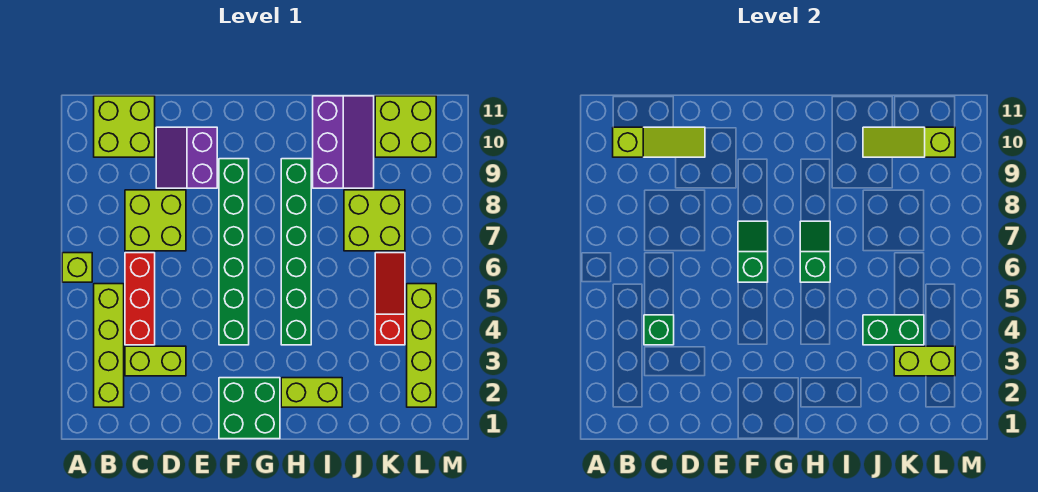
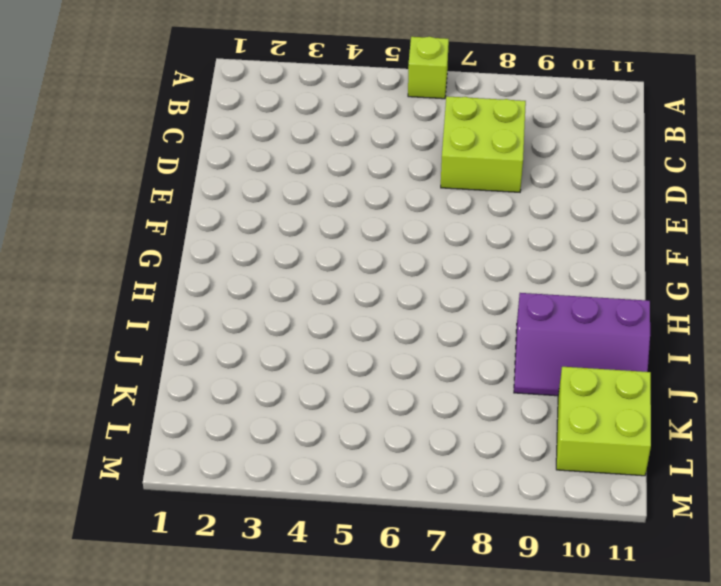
none -> lime brick B2:B5 level 1
none -> lime brick B10:C11 level 1
none -> lime brick C3:D3 level 1

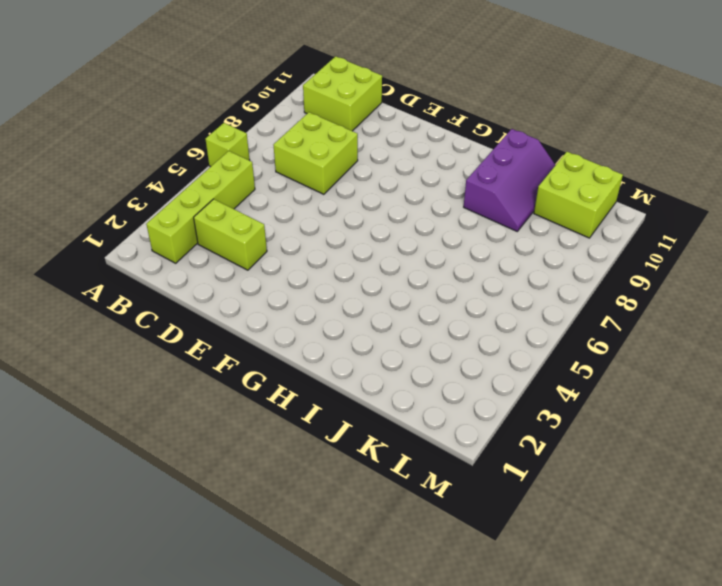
none -> red brick C4:C6 level 1
none -> purple slope D9:E10 level 1 top E
none -> green brick F1:G2 level 1

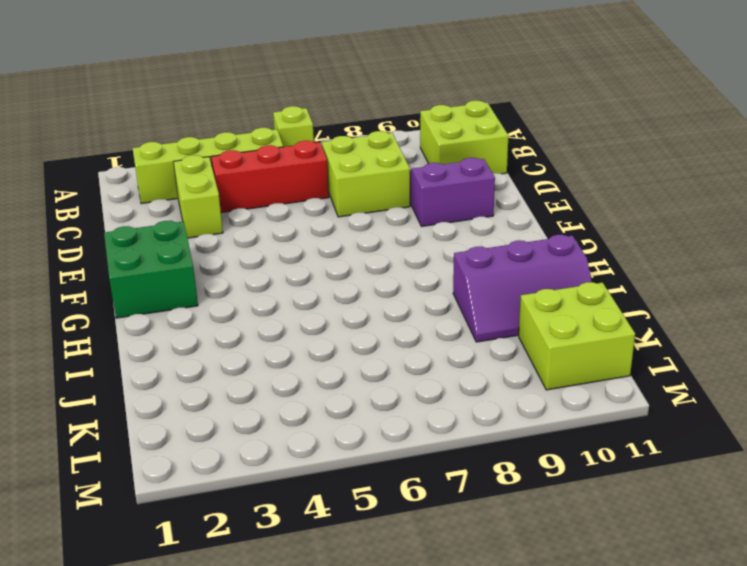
none -> green brick F4:F9 level 1
none -> lime brick H2:I2 level 1
none -> green brick H4:H9 level 1

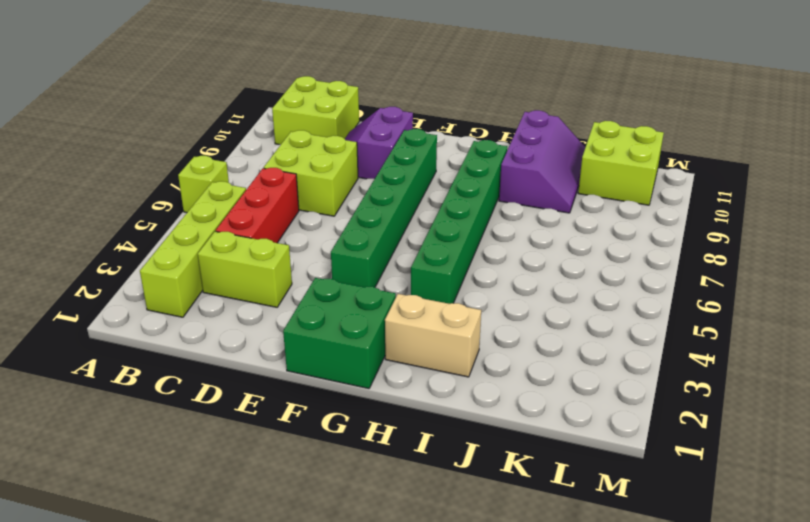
tan brick H2:I2 level 1 -> lime brick H2:I2 level 1
none -> lime brick J7:K8 level 1
none -> red slope K4:K6 level 1 top 4
none -> lime brick L2:L5 level 1

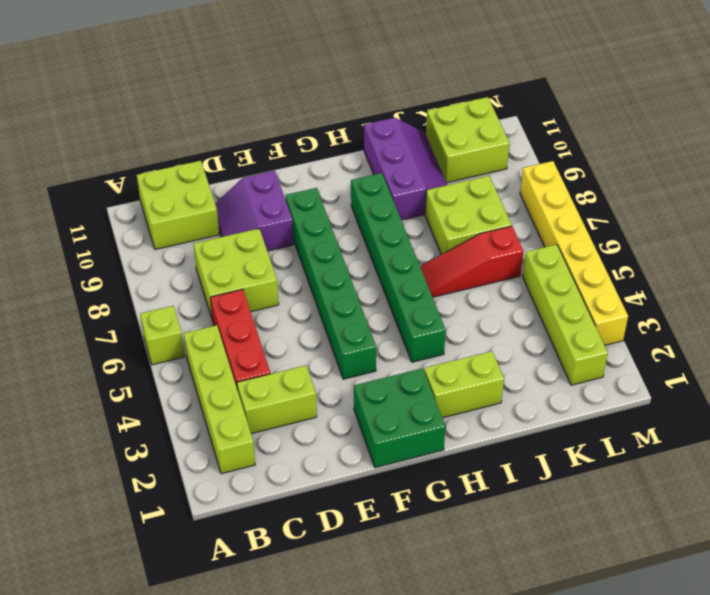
red slope I6:K6 level 1 top K -> red slope K4:K6 level 1 top 4
yellow brick M3:M8 level 1 -> none
none -> lime slope B10:D10 level 2 top B
none -> green brick C4 level 2
none -> green slope F6:F7 level 2 top 6

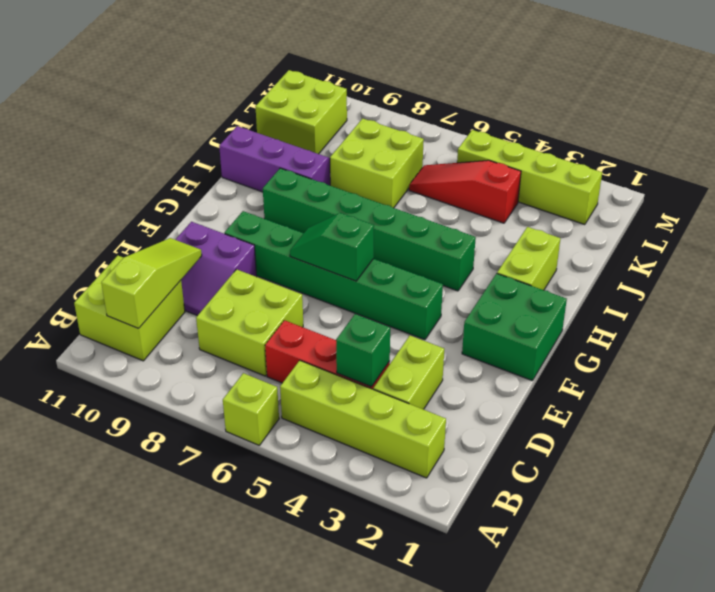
none -> green slope H6:H7 level 2 top 6
none -> green brick J4:K4 level 2
none -> lime slope J10:L10 level 2 top L

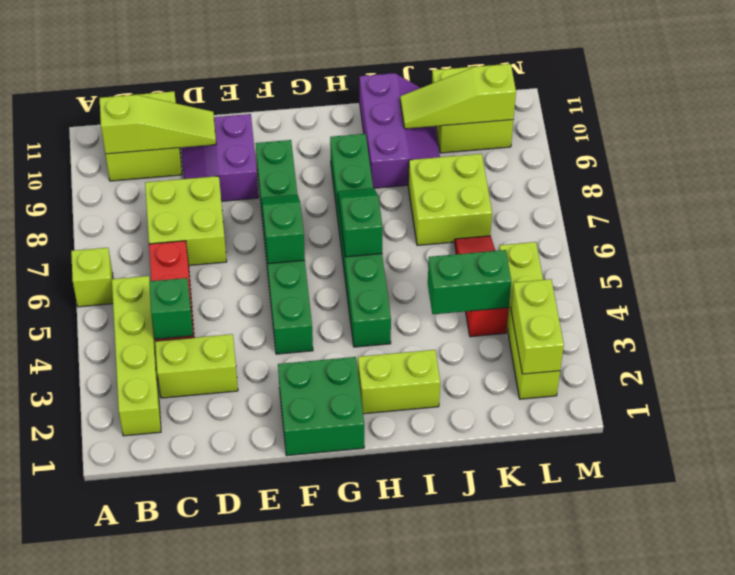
lime brick L2:L3 level 2 -> lime brick K3:L3 level 2

